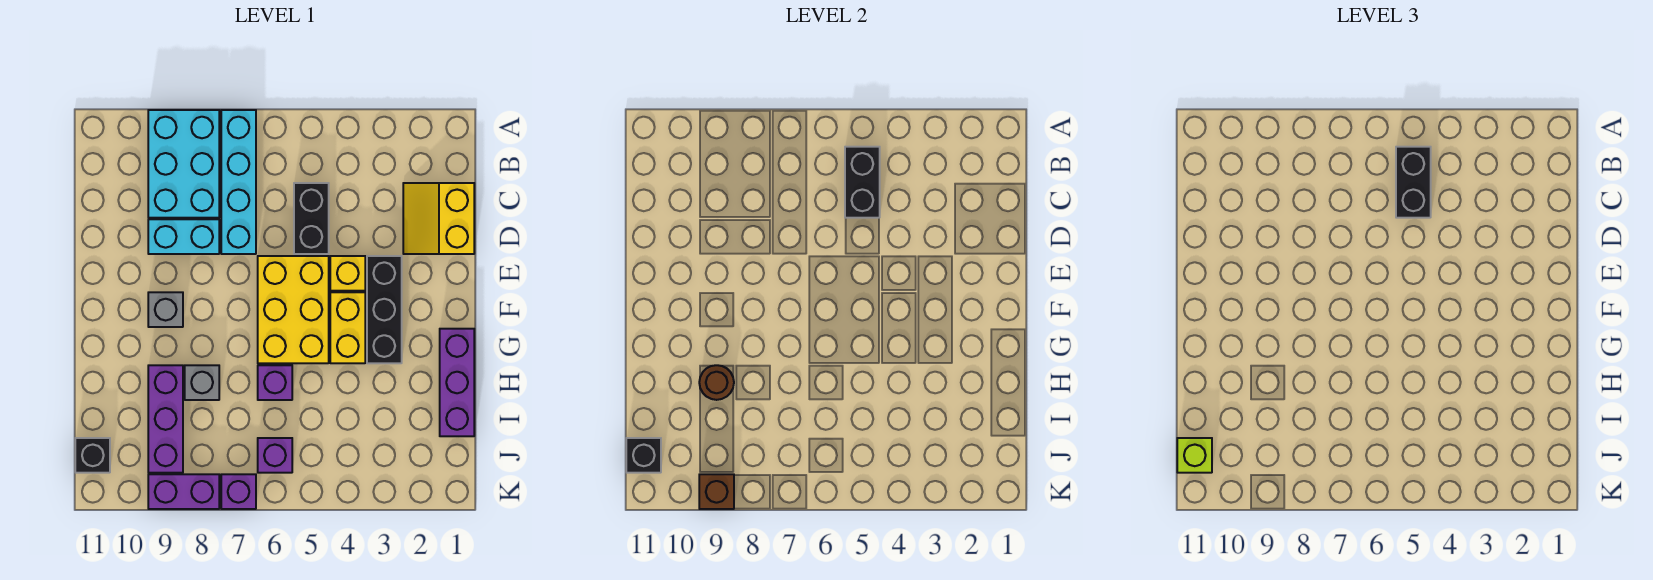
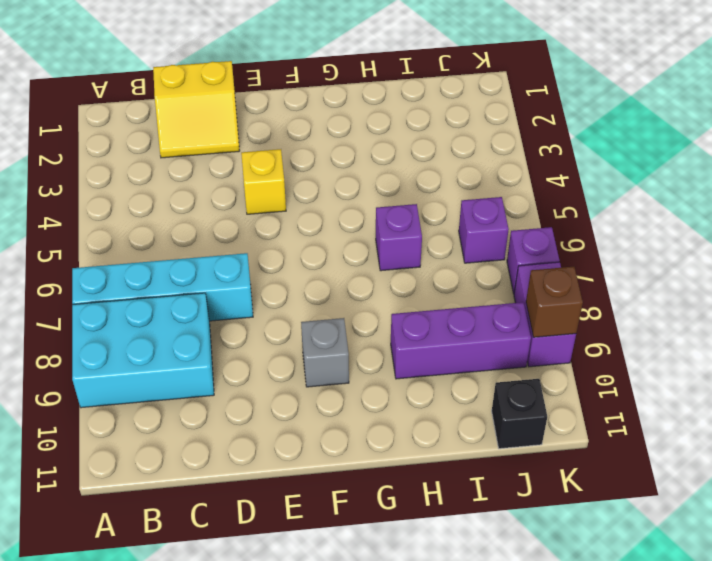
none -> black brick C5:D5 level 1
none -> cyan brick D8:D9 level 1
none -> black brick E3:G3 level 1

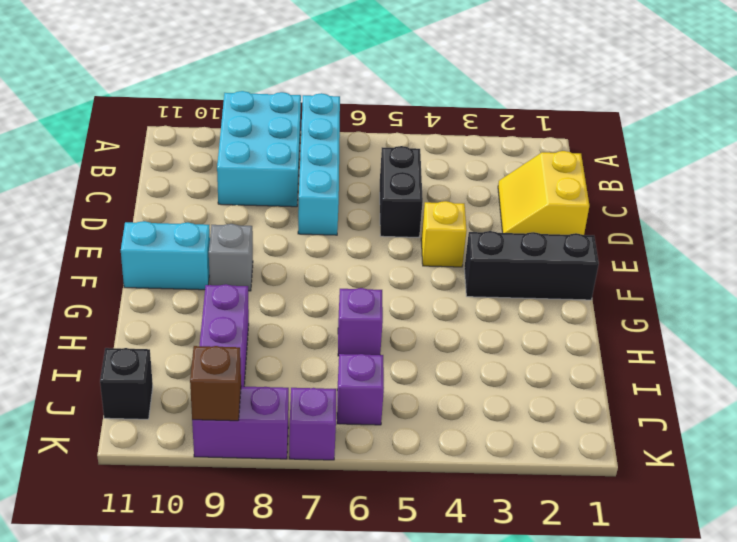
black brick F1:F3 level 1 -> black brick E3:G3 level 1
cyan brick F10:F11 level 1 -> cyan brick D8:D9 level 1
none -> yellow brick E5:G6 level 1
none -> yellow brick F4:G4 level 1
none -> purple brick G1:I1 level 1

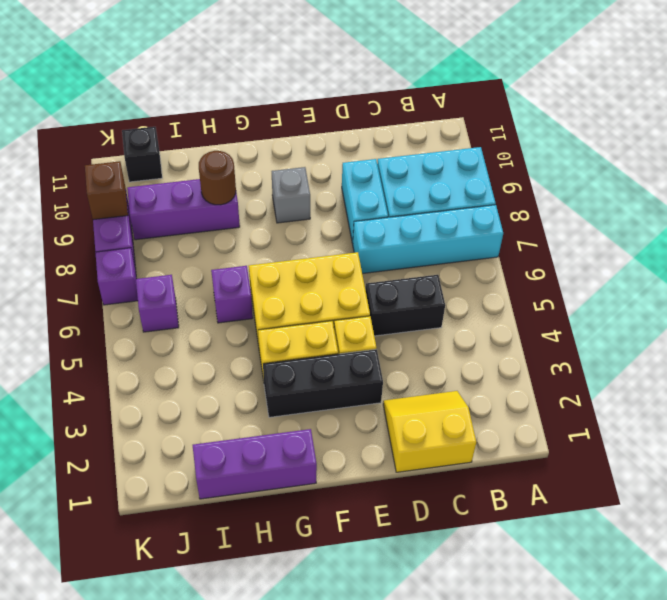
none -> grey brick H8 level 1
none -> black brick B5:C5 level 2
none -> black brick J11 level 2

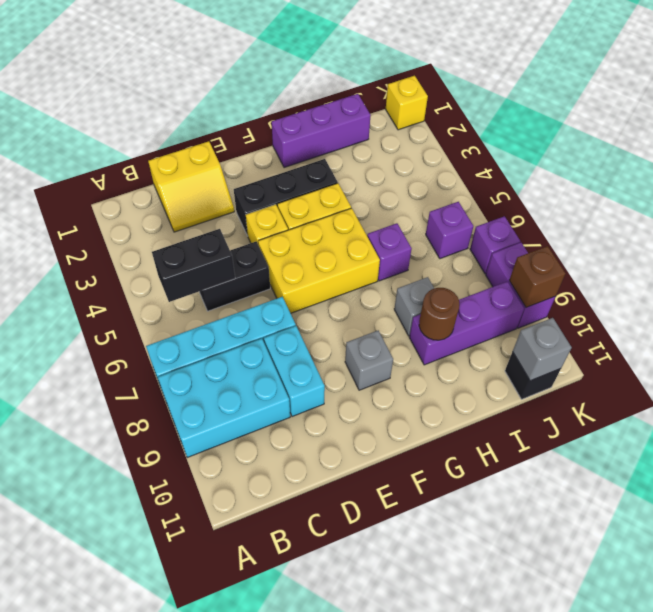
grey brick J11 level 2 -> black brick J11 level 2
yellow brick K1 level 1 -> none
none -> black brick B5:C5 level 3
none -> lime brick J11 level 3

